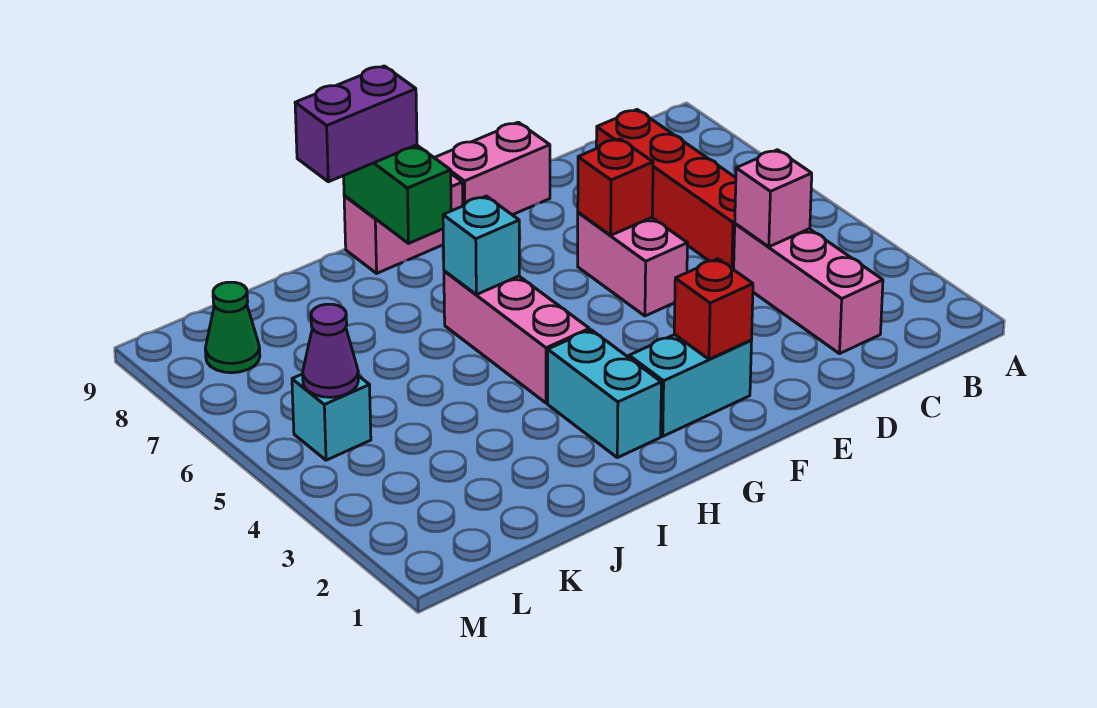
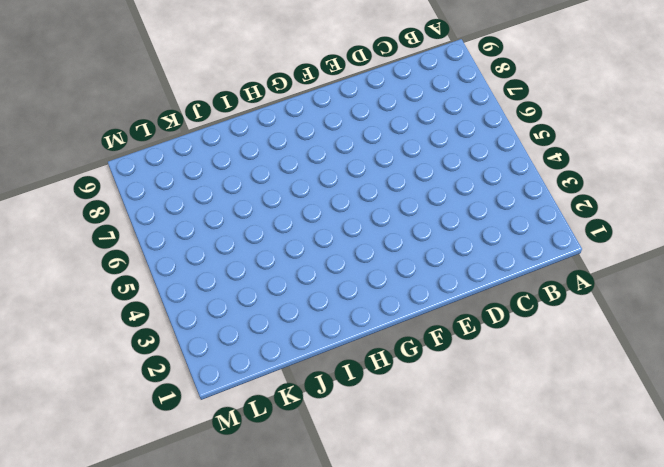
none -> pink brick C2:C4 level 1
none -> red brick C5:C8 level 1
none -> pink brick E5:E6 level 1

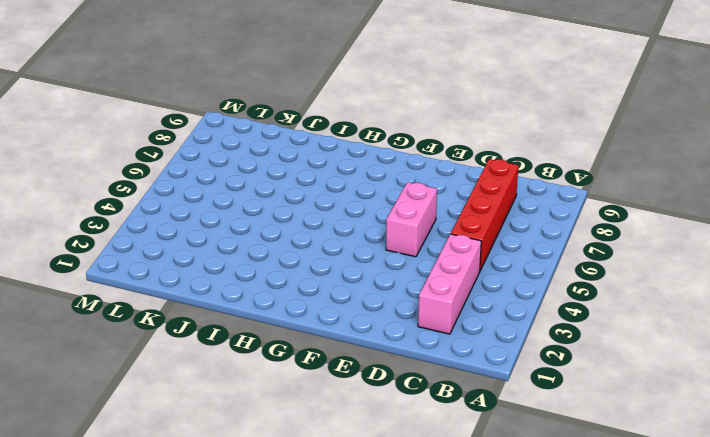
none -> pink brick E9:F9 level 1
none -> cyan brick F2:G2 level 1
none -> pink brick G9:H9 level 1

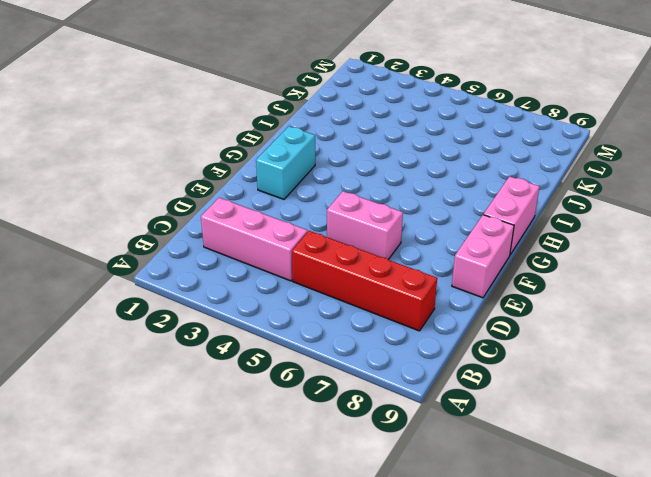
none -> cyan brick H2:H3 level 1
none -> pink brick H4:H6 level 1
none -> cyan brick L5 level 1

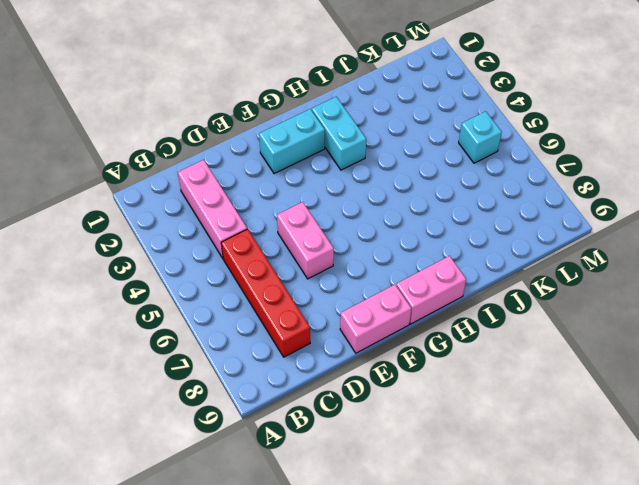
none -> pink brick H4:H6 level 1
none -> green cone L8 level 1
none -> pink brick C4 level 2

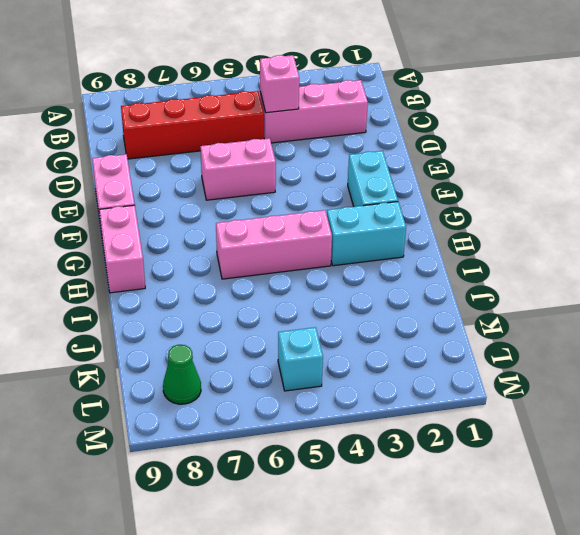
none -> red brick E6 level 2
none -> red brick F2 level 2
none -> cyan brick H6 level 2

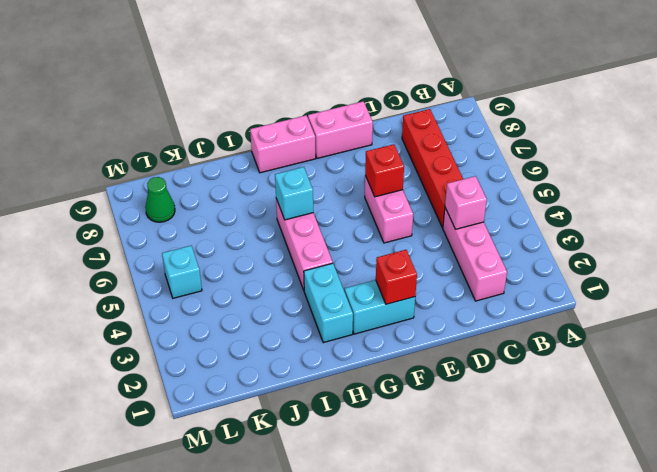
none -> green brick H8:H9 level 2
none -> purple cone L5 level 2
none -> purple brick H9:I9 level 3

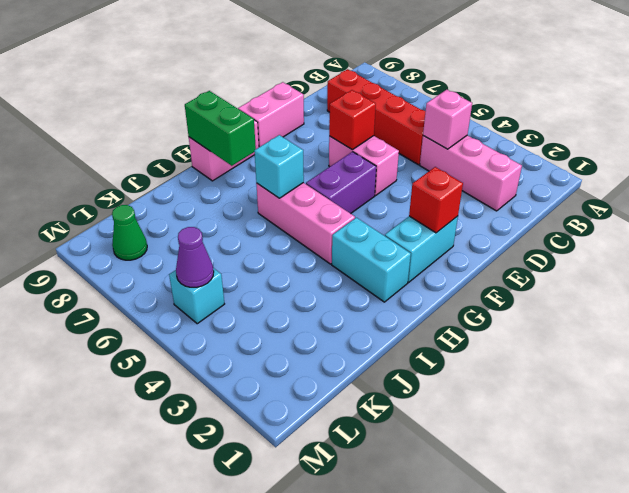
purple brick F5:G5 level 1 -> purple brick H9:I9 level 3

